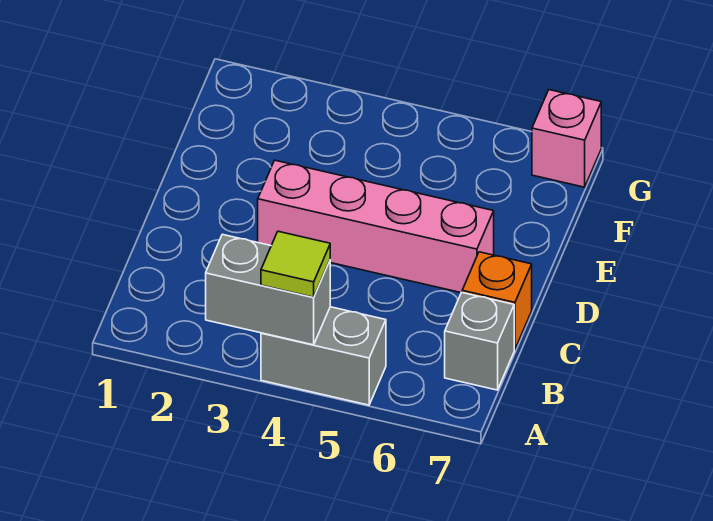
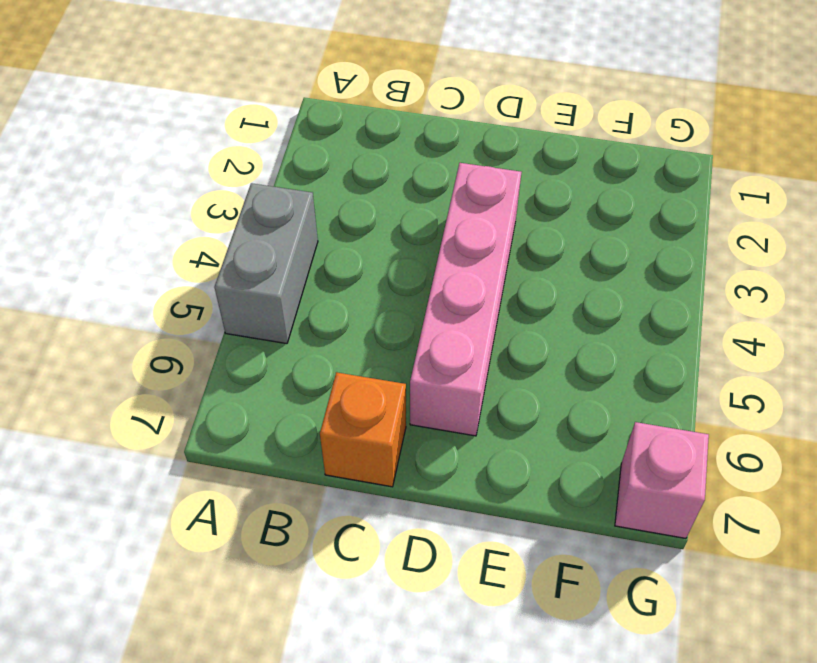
none -> grey brick B7 level 1
none -> grey brick A3:A4 level 2

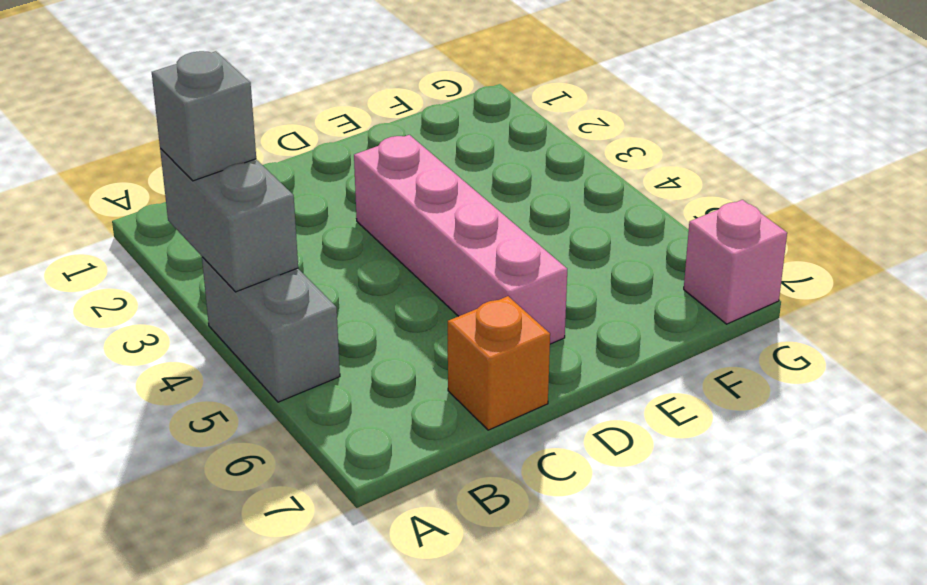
grey brick A3 level 3 -> grey brick B7 level 1
none -> lime tile A4 level 3

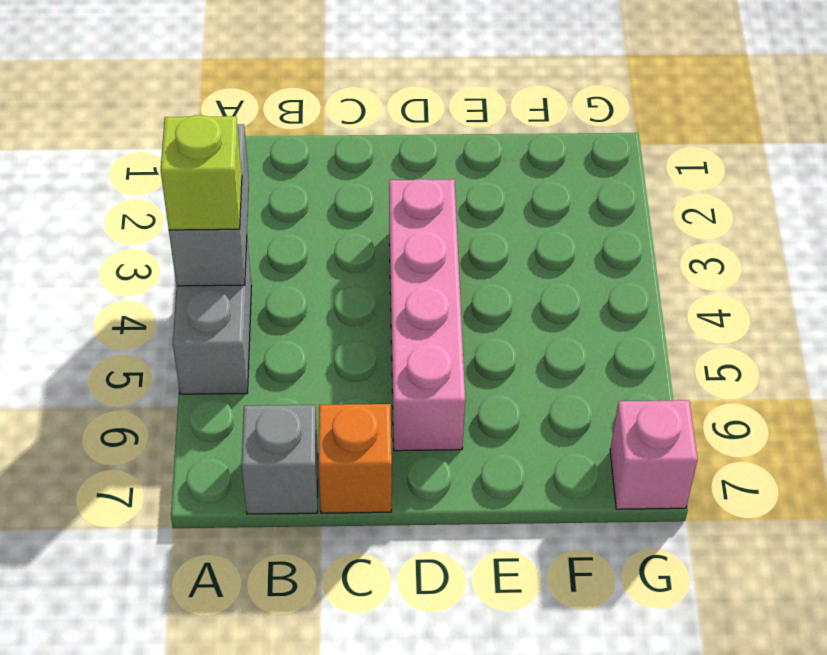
lime brick A4 level 3 -> lime tile A4 level 3

